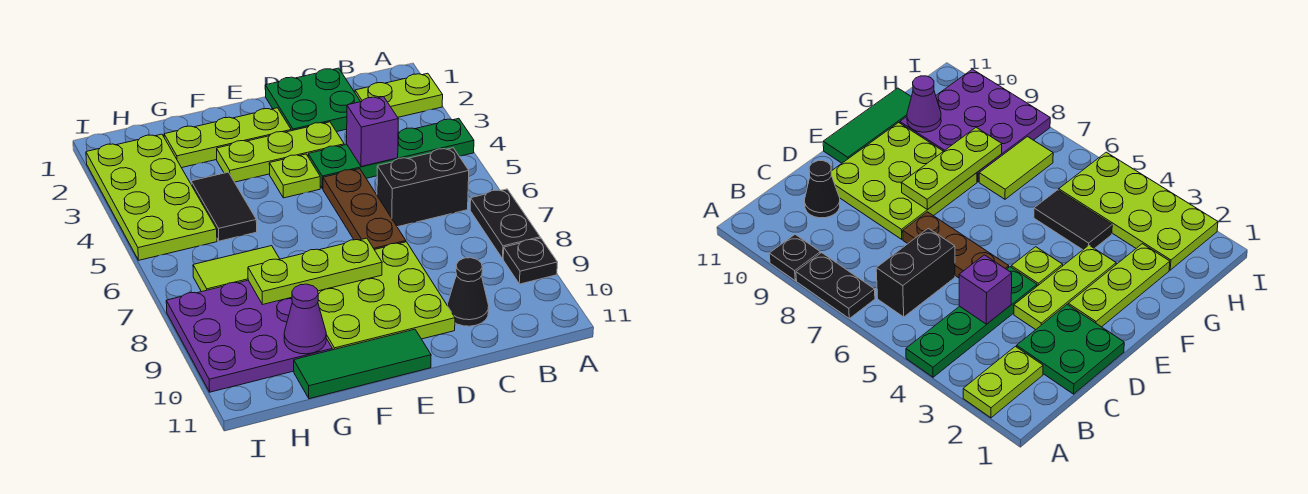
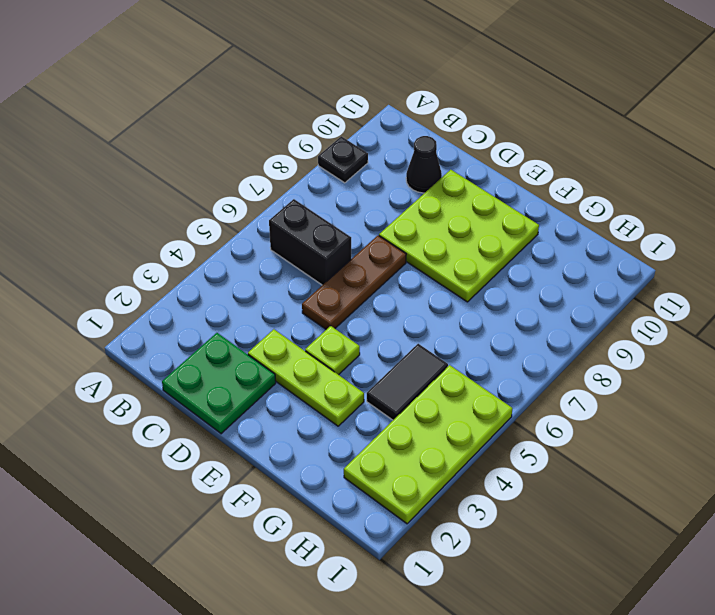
none -> lime plate A2:B2 level 1
none -> green plate A4:D4 level 1
none -> black plate A7:A8 level 1

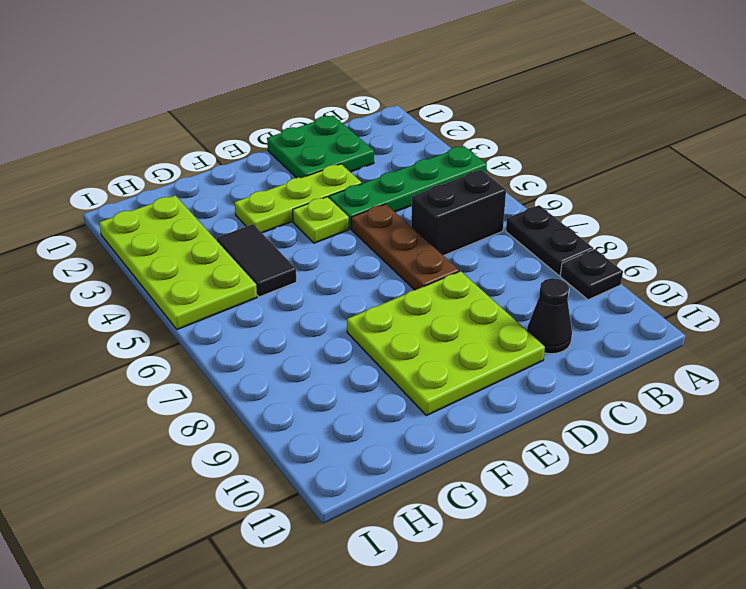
none -> lime plate A2:B2 level 1
none -> lime plate E2:G2 level 1
none -> green tile E11:G11 level 1

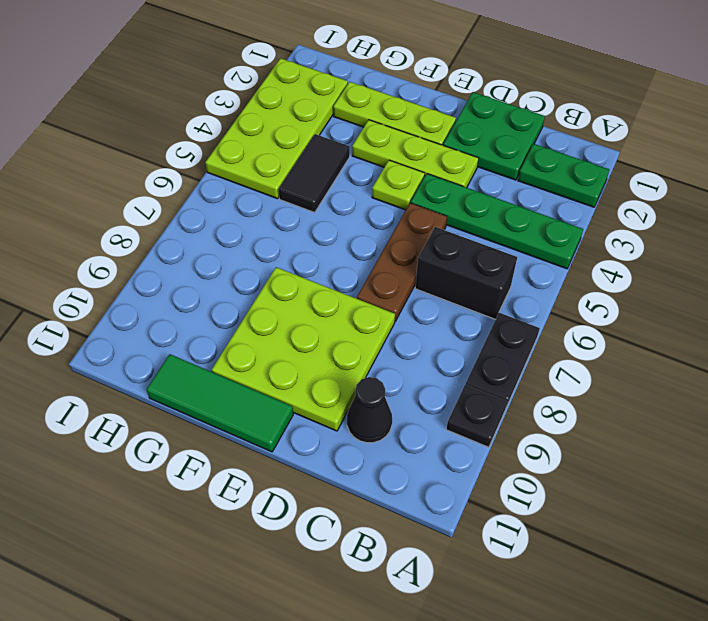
green plate A2:B2 level 1 -> lime plate A2:B2 level 1
none -> lime tile G7:H7 level 1
none -> purple plate G8:I10 level 1
none -> purple brick C4 level 2

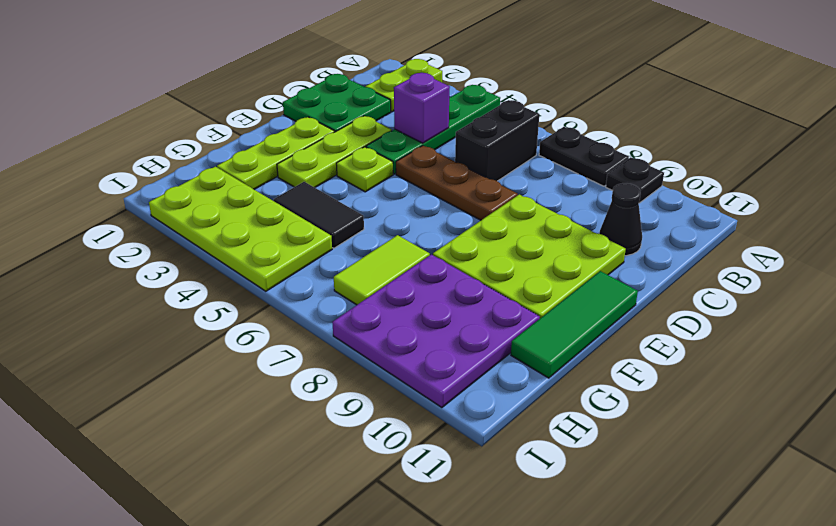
none -> lime plate E8:G8 level 2
none -> purple cone G10 level 2

